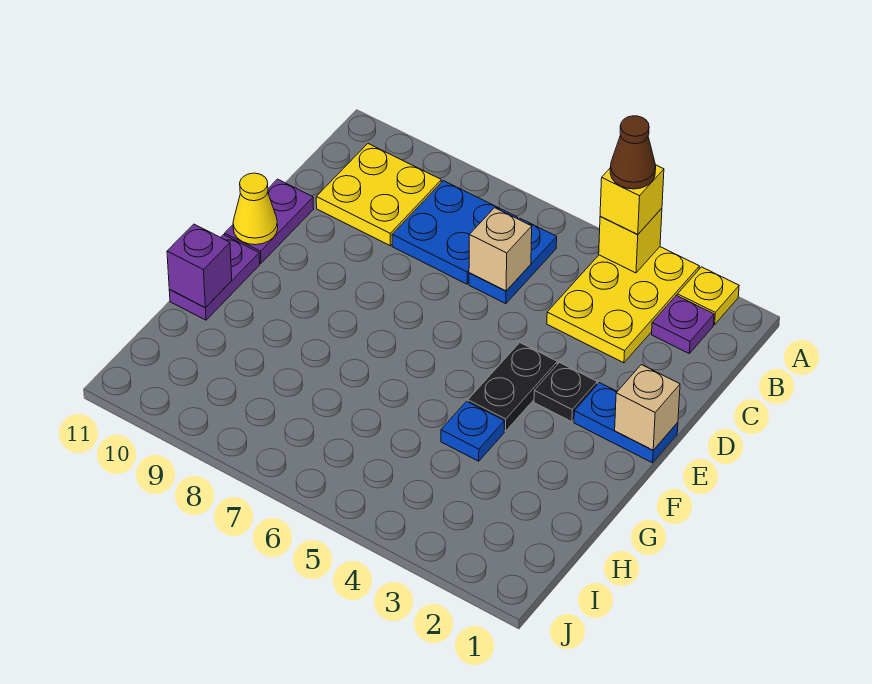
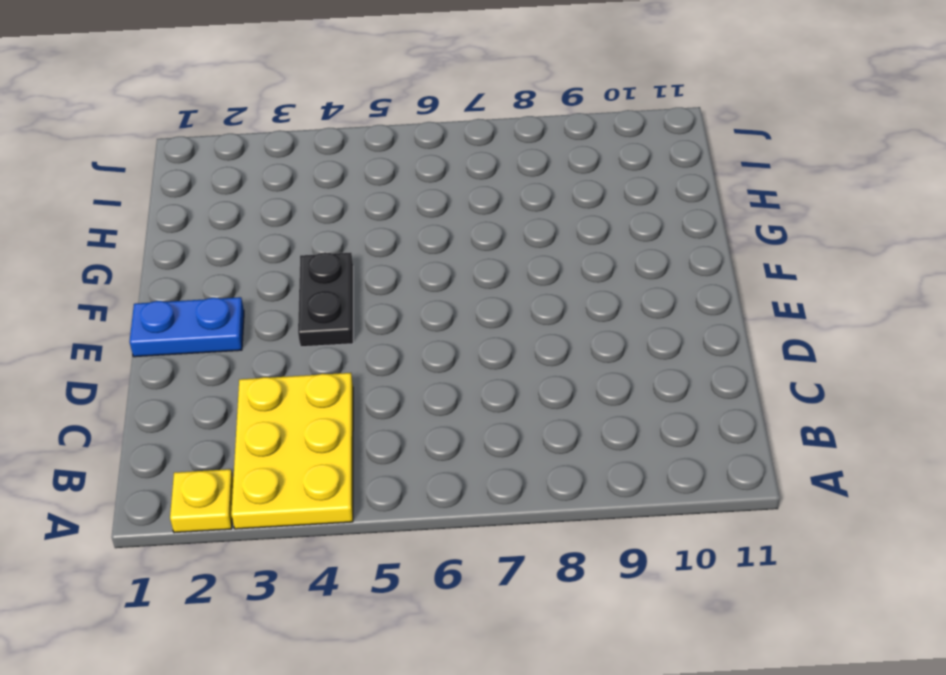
none -> purple plate B2 level 1
none -> blue plate B6:C6 level 1
none -> blue plate B7:C8 level 1

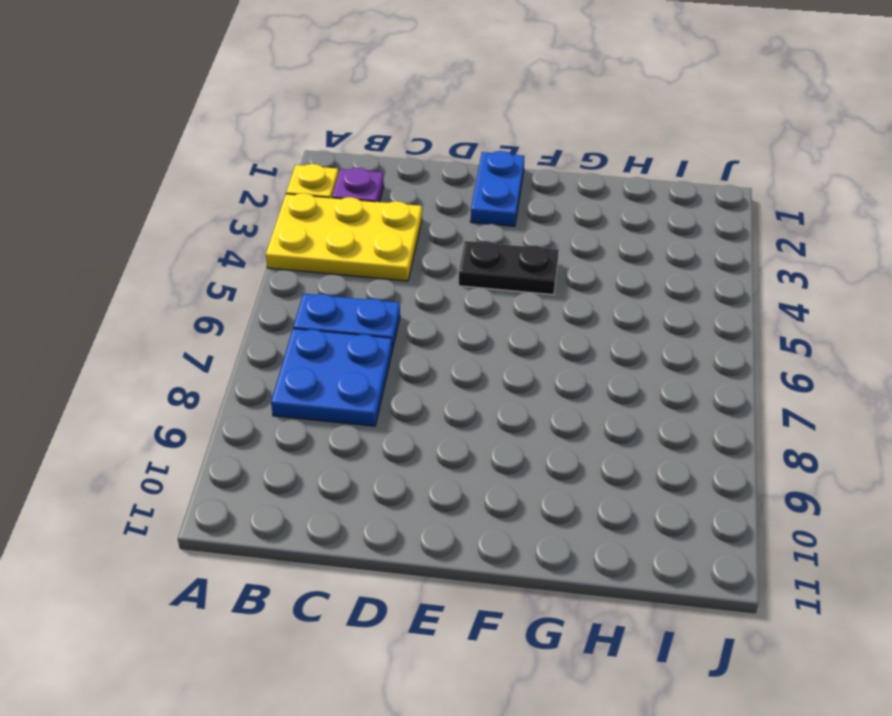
none -> yellow plate B9:C10 level 1
none -> purple plate D11:E11 level 1
none -> black plate E3 level 1

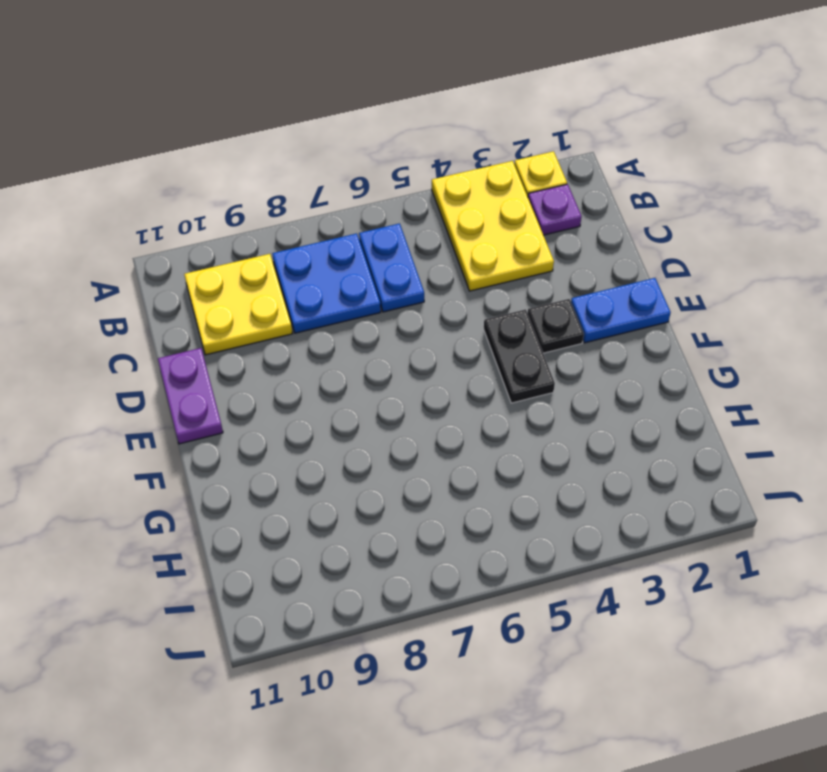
none -> purple plate F11:G11 level 1
none -> blue plate G4 level 1
none -> yellow brick A4 level 2

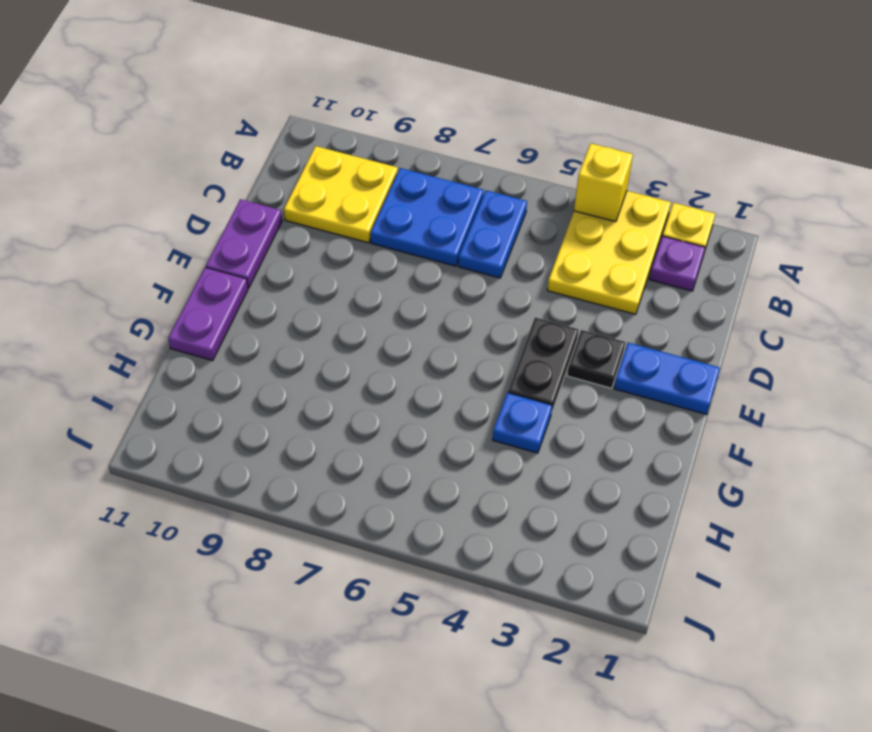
none -> tan brick C6 level 2
none -> tan brick E1 level 2
none -> yellow cone E11 level 2

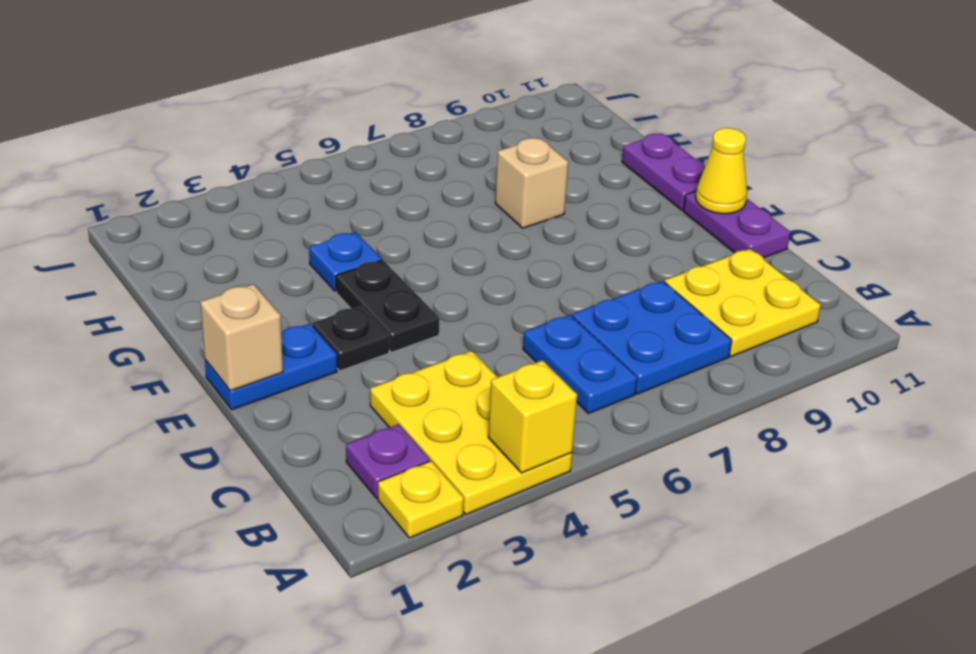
tan brick G8 level 1 -> tan brick C6 level 2
none -> purple brick G11 level 2
none -> yellow brick A4 level 3
none -> brown cone A4 level 4

